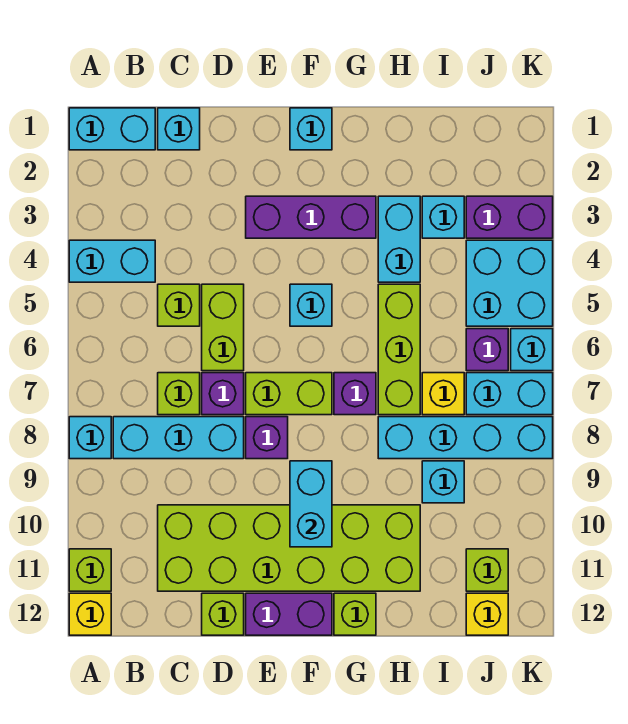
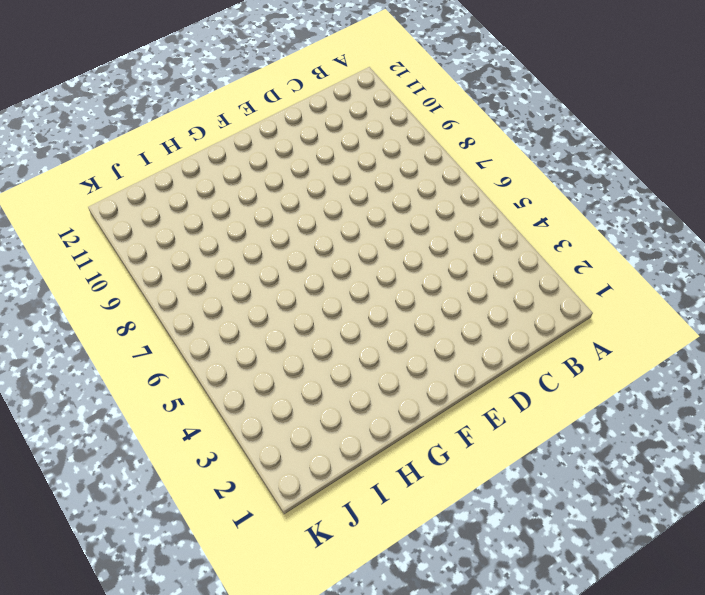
none -> cyan brick A1:B1 level 1
none -> cyan brick A4:B4 level 1
none -> cyan brick A8 level 1
none -> lime brick A11 level 1

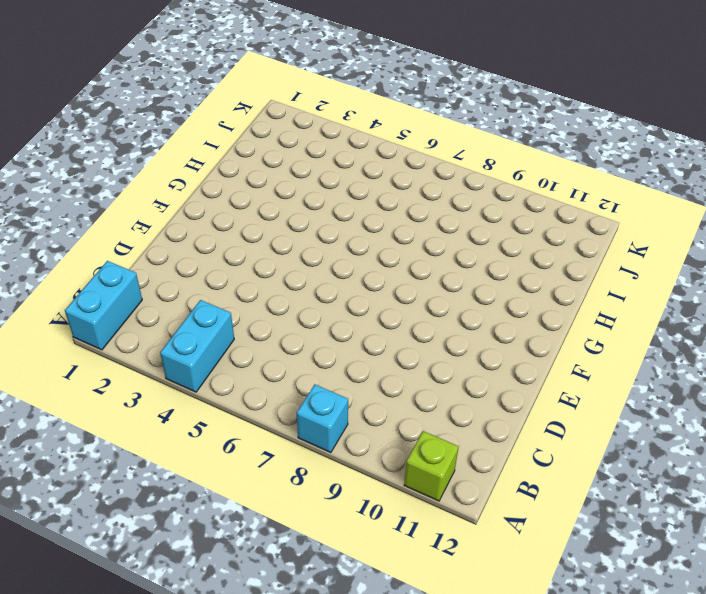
none -> yellow brick A12 level 1
none -> cyan brick B8:D8 level 1
none -> cyan brick C1 level 1
none -> lime brick C5 level 1

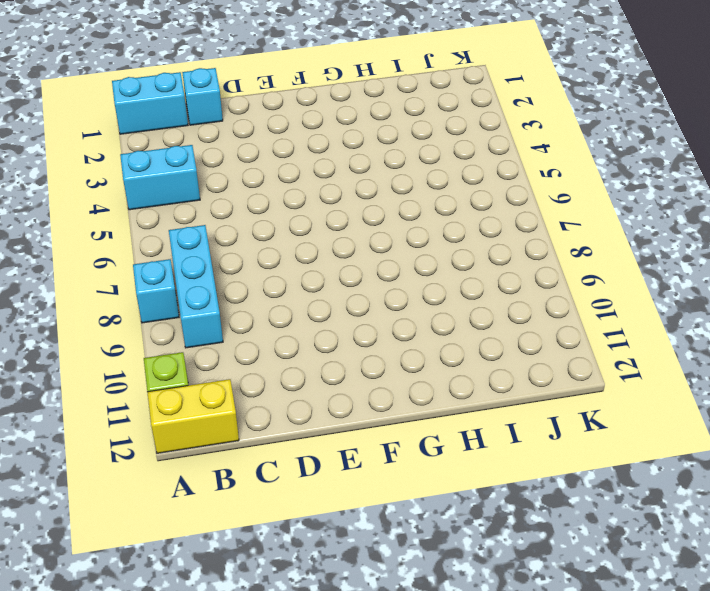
yellow brick A12:B12 level 1 -> yellow brick A12 level 1
cyan brick B7:B9 level 1 -> cyan brick B8:D8 level 1
none -> lime brick C5 level 1
none -> lime brick C7 level 1
none -> lime brick C10:H11 level 1
none -> lime brick D5:D6 level 1

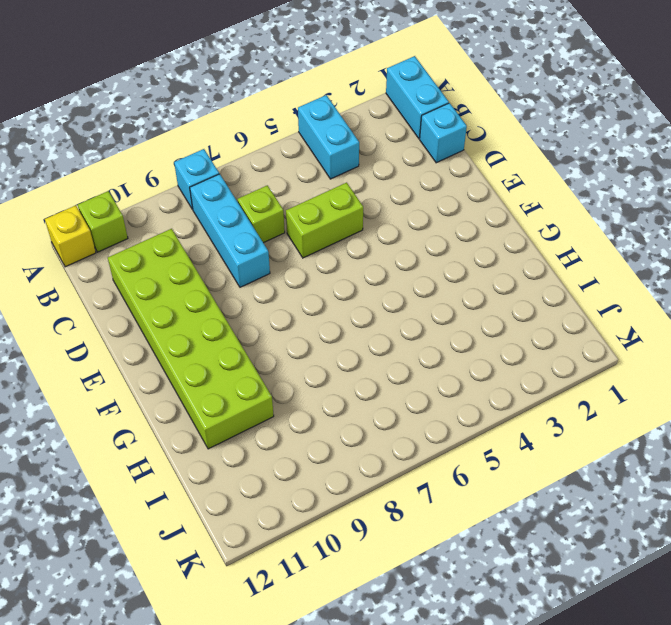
none -> lime brick C5 level 1
none -> purple brick D7 level 1
none -> lime brick D12 level 1
none -> purple brick E3:G3 level 1

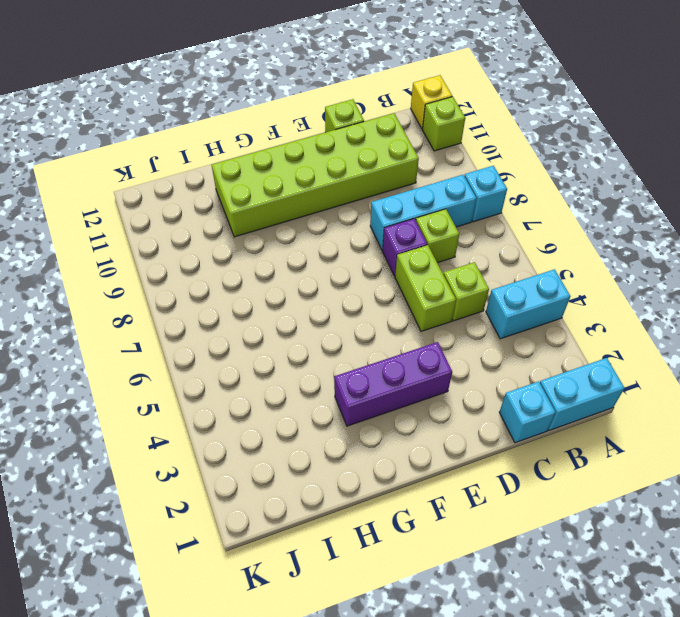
none -> lime brick E7:F7 level 1
none -> purple brick E8 level 1
none -> purple brick E12:F12 level 1
none -> cyan brick F1 level 1

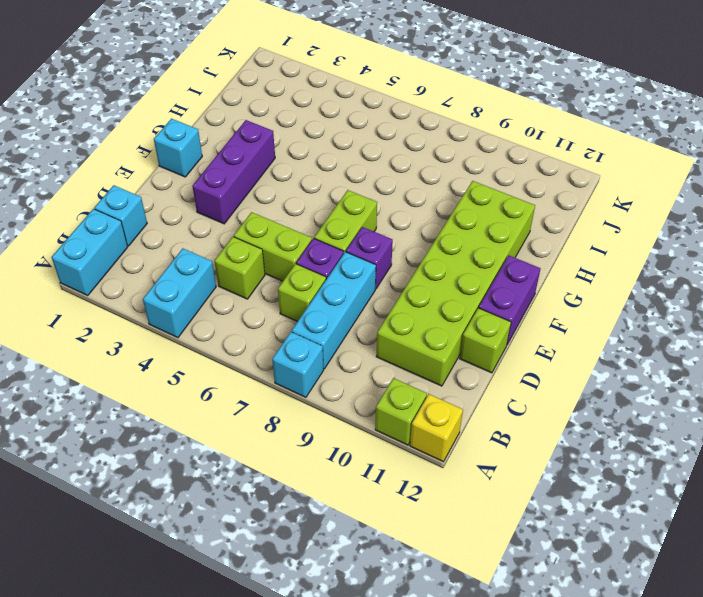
none -> cyan brick F5 level 1
none -> purple brick G7 level 1
none -> lime brick G12 level 1
none -> cyan brick H3:H4 level 1

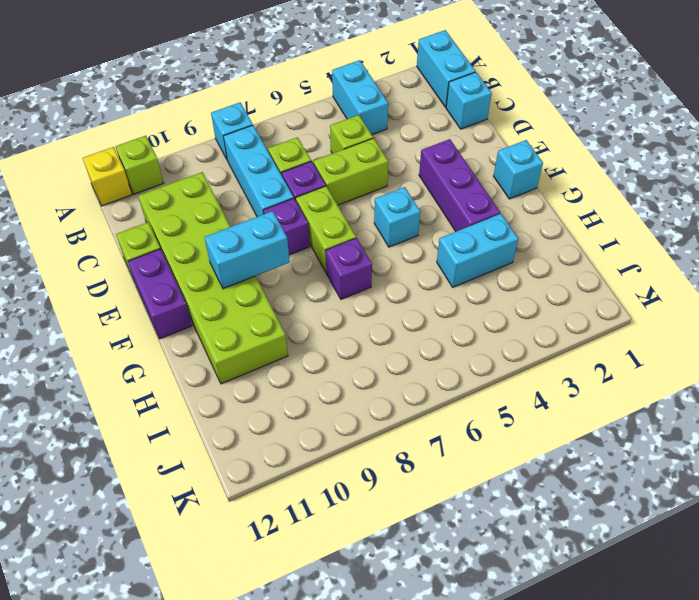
none -> lime brick G12 level 1
none -> lime brick H5:H7 level 1
none -> cyan brick H8:K8 level 1
none -> cyan brick I3 level 1

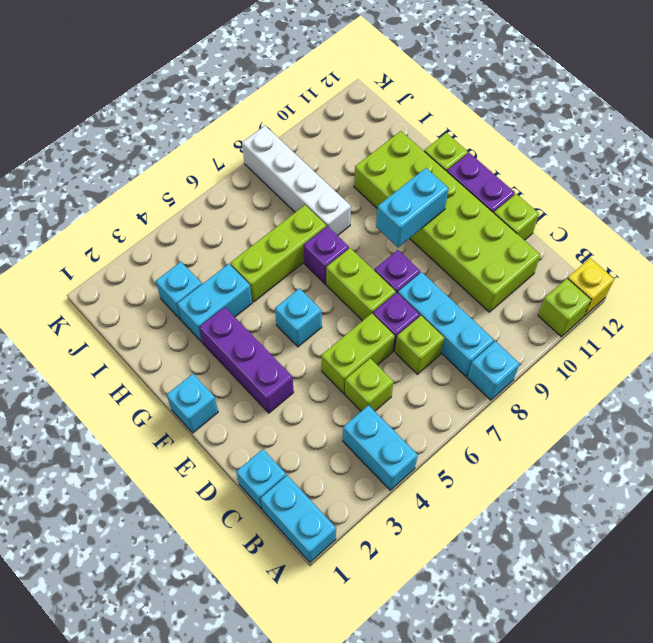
white brick H8:K8 level 1 -> cyan brick H8:K8 level 1
none -> yellow brick I7 level 1
none -> cyan brick I9 level 1
none -> purple brick J3:K3 level 1
none -> cyan brick J4:K5 level 1

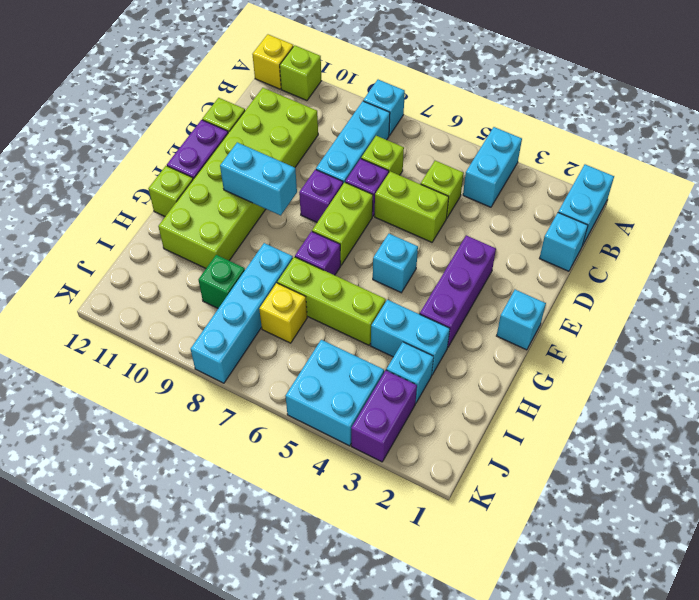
green brick I9 level 1 -> cyan brick I9 level 1
none -> purple brick J6 level 1
none -> cyan brick J7:K7 level 1
none -> lime brick J11 level 1
none -> yellow brick J12 level 1

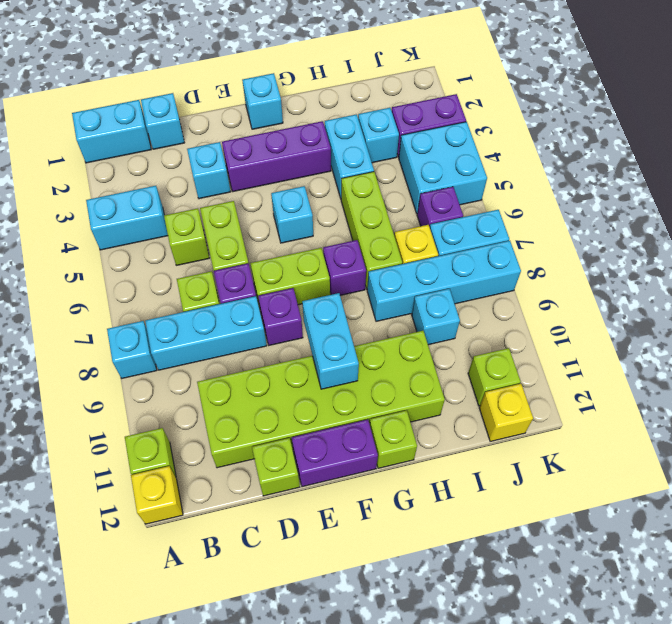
cyan brick D3 level 1 -> cyan brick K6 level 1

